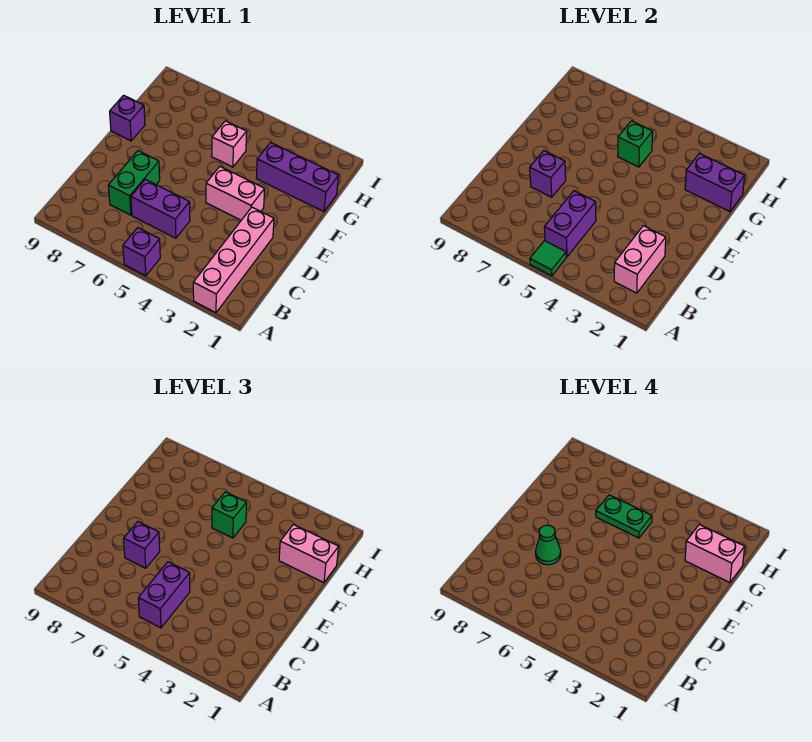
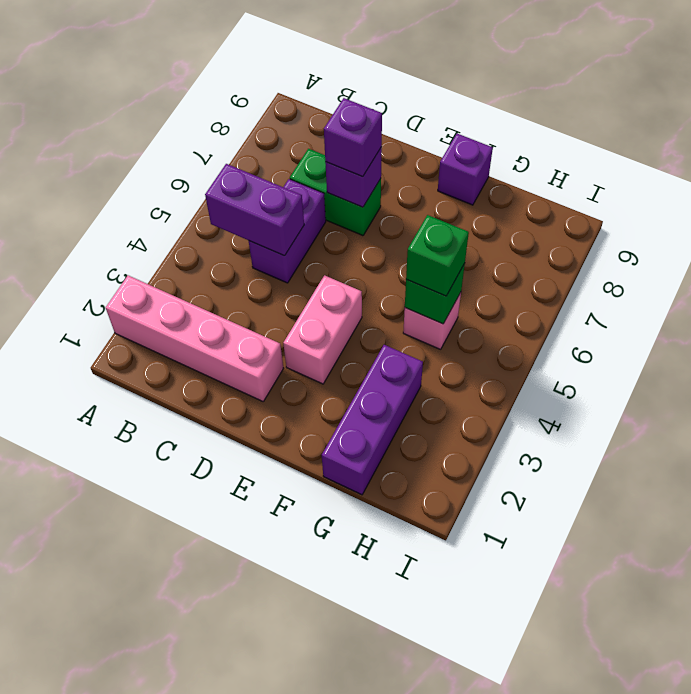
none -> purple brick A5 level 1
none -> green tile A5 level 2
none -> pink brick B2:C2 level 2

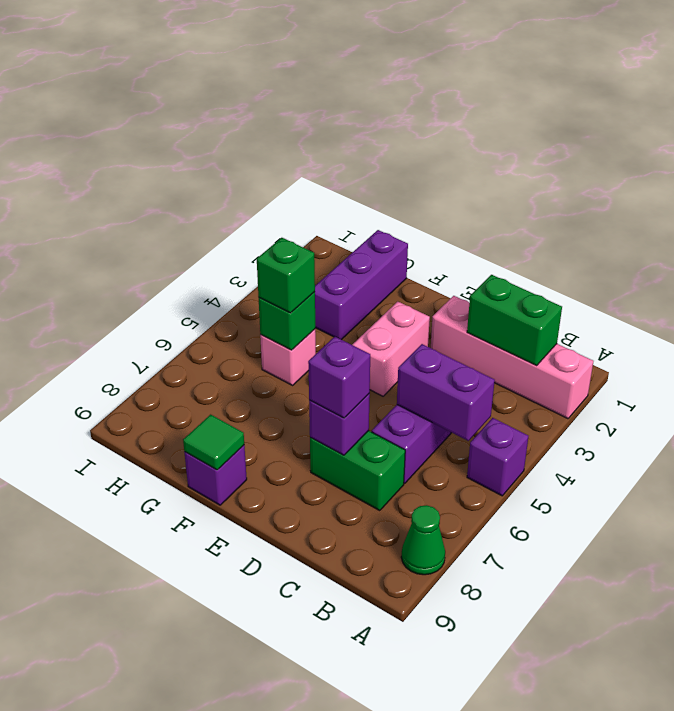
green cone A8 level 1 -> green cone D7 level 4
green brick B2:C2 level 2 -> pink brick B2:C2 level 2
green tile F9 level 2 -> green tile A5 level 2
none -> purple brick G1:G2 level 2
none -> purple brick B5:C5 level 3
none -> pink brick G1:G2 level 3

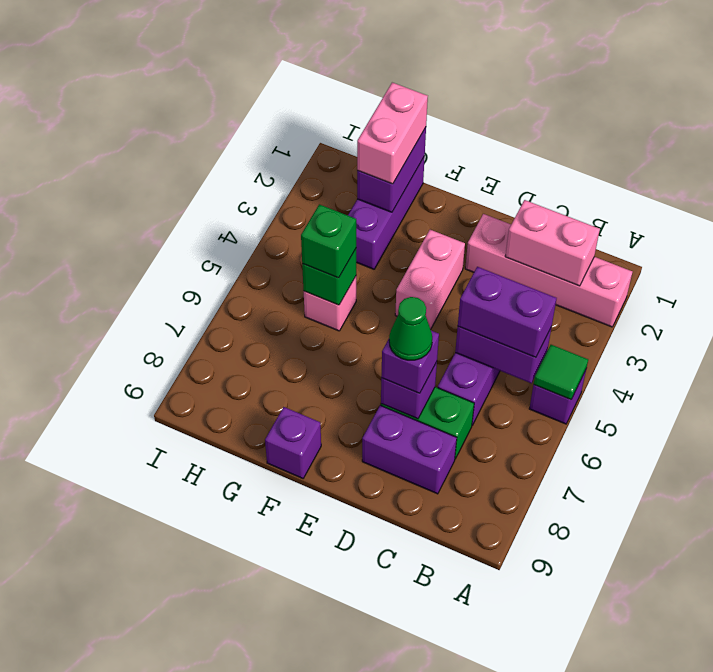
purple brick C8:D8 level 1 -> none
none -> pink brick G1:G2 level 4
none -> green plate G5:G6 level 4

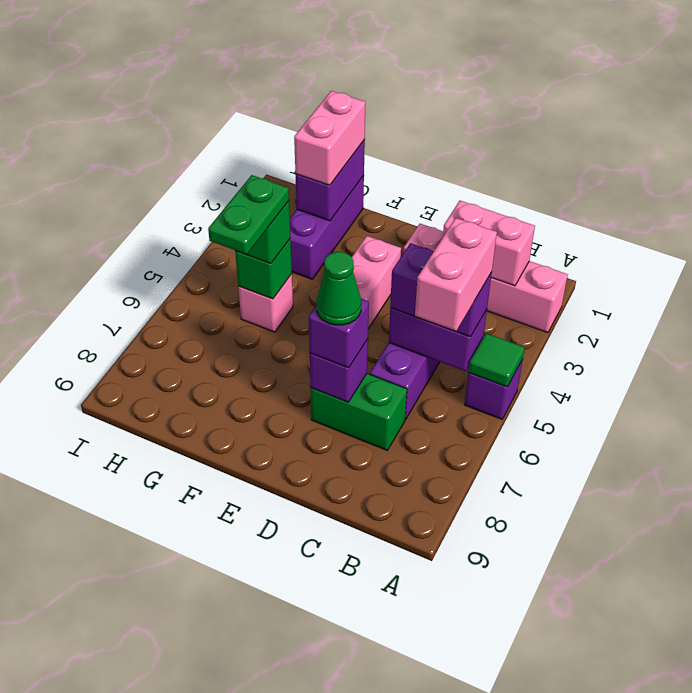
pink brick B5:B6 level 4 -> pink brick G1:G2 level 4
none -> purple brick F9 level 1

